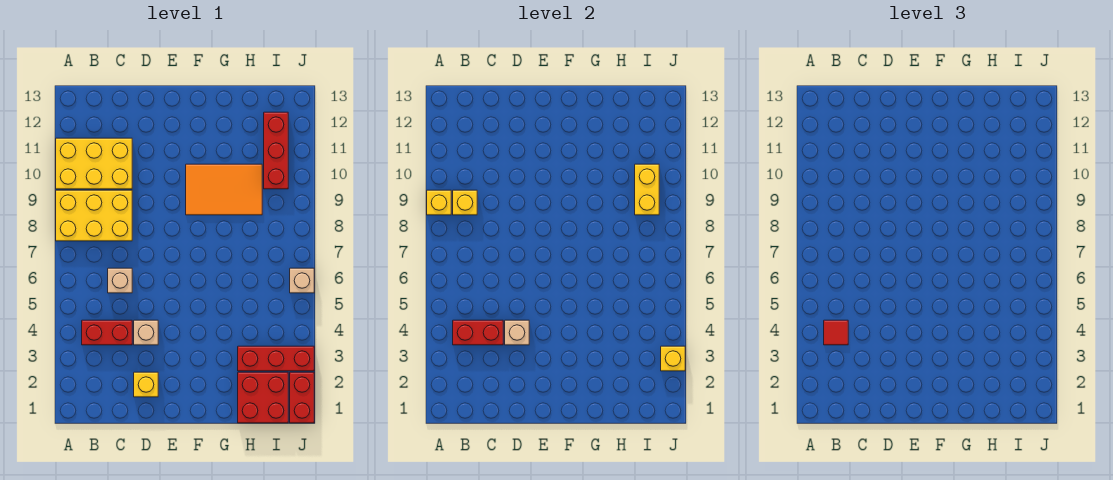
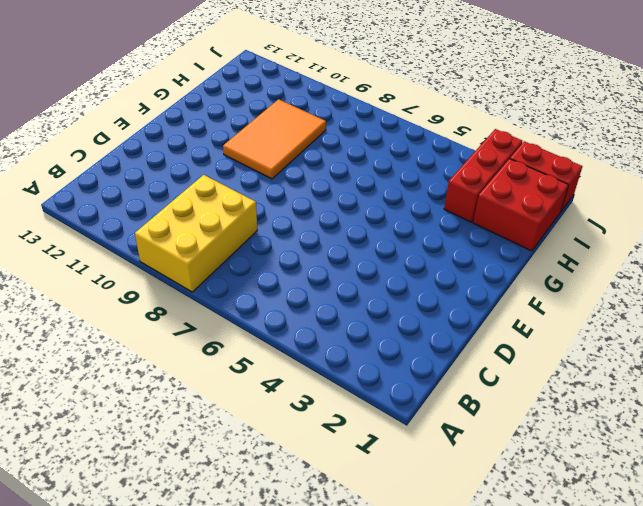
none -> yellow brick A10:C11 level 1
none -> red brick B4:C4 level 1
none -> tan brick C6 level 1

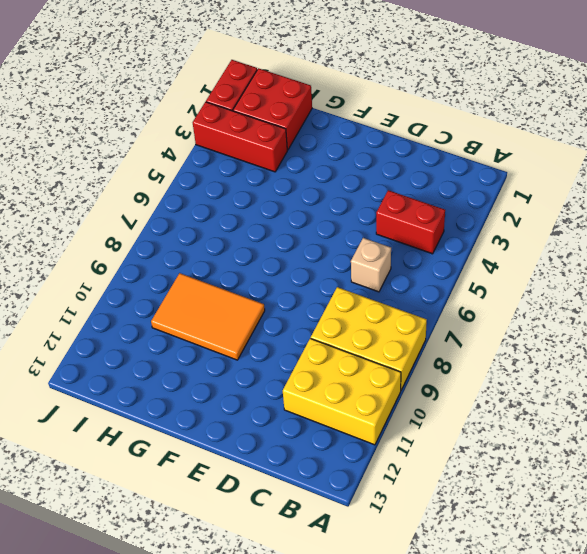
none -> yellow brick D2 level 1
none -> tan brick D4 level 1
none -> red brick I10:I12 level 1

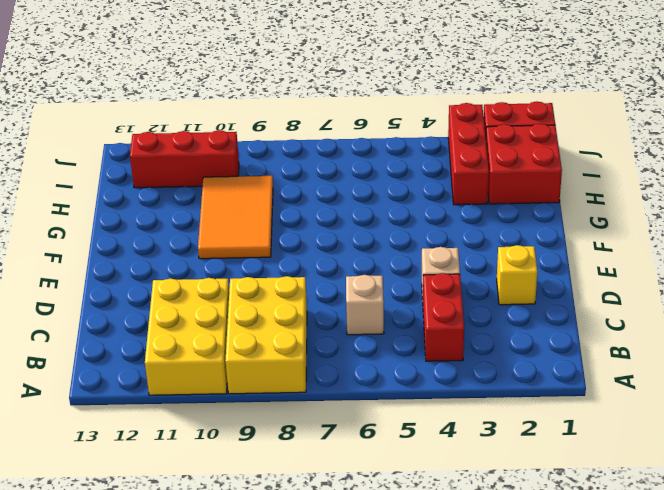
none -> tan brick J6 level 1
none -> yellow brick A9 level 2
none -> red brick B4:C4 level 2

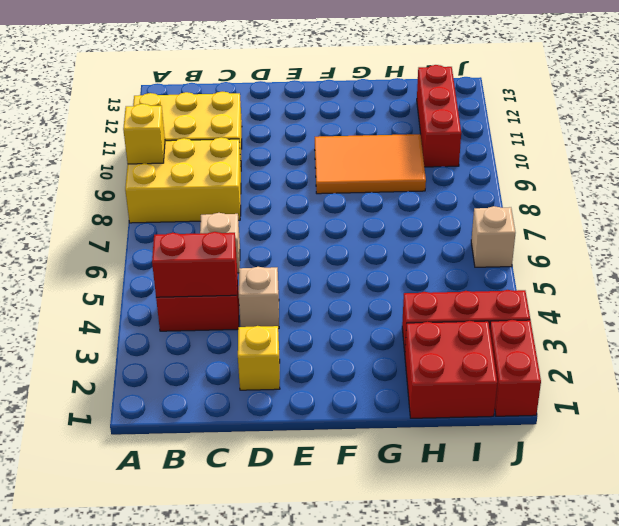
none -> yellow brick B9 level 2
none -> tan brick D4 level 2
none -> yellow brick I9:I10 level 2

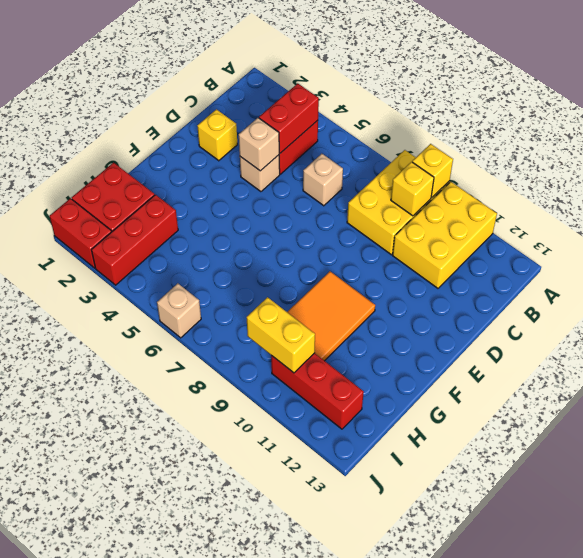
none -> yellow brick J3 level 2
none -> red tile B4 level 3

